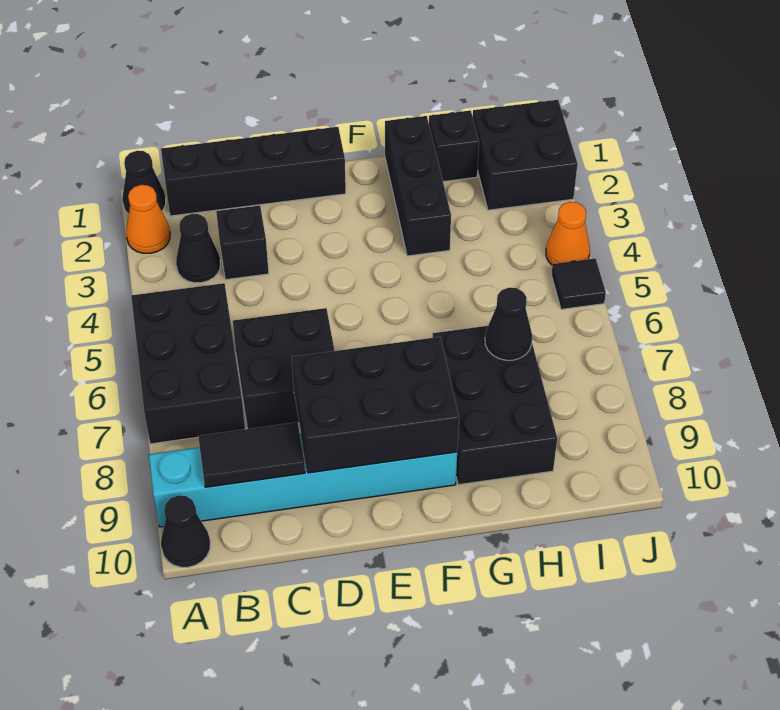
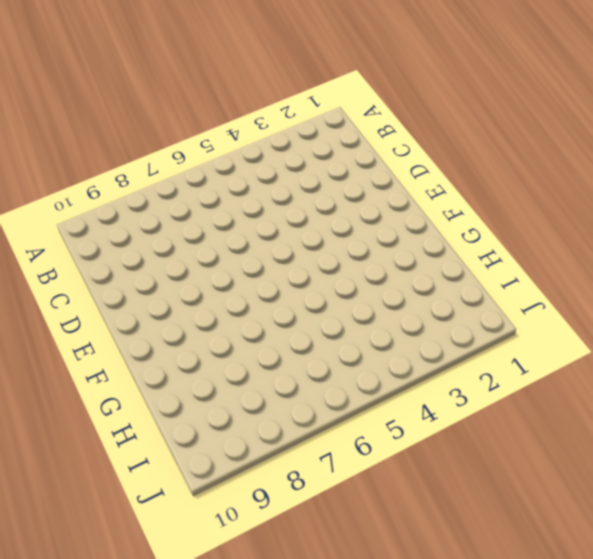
none -> black cone A1 level 1
none -> orange cone A2 level 1
none -> black brick A5:B7 level 1

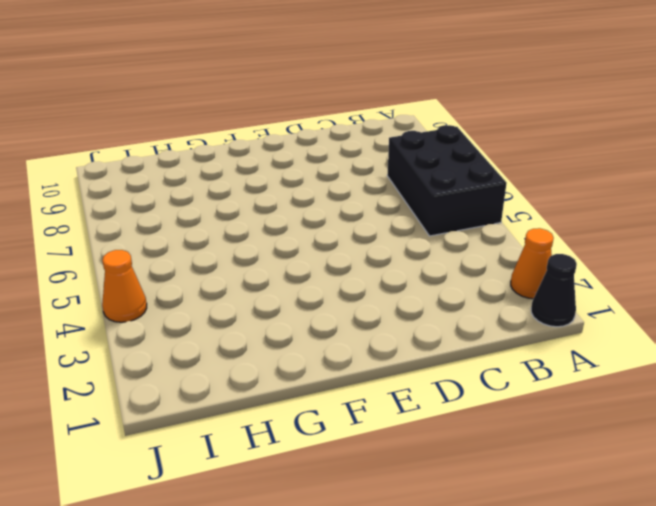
none -> cyan brick A9:F9 level 1
none -> black cone A10 level 1
none -> black brick B1:E1 level 1

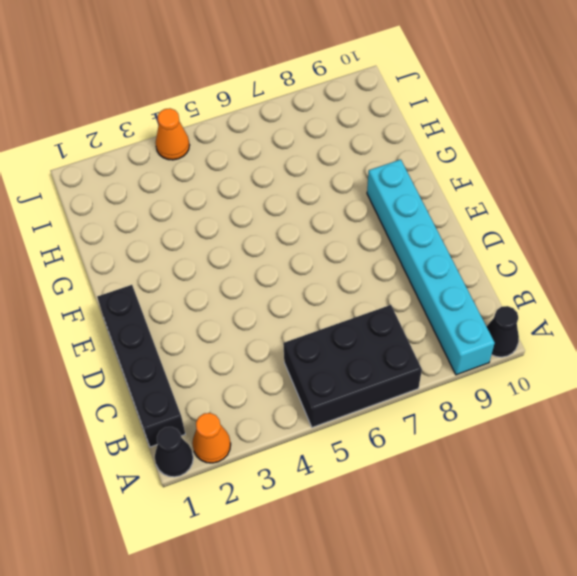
none -> black cone B3 level 1
none -> black brick C3 level 1
none -> black brick C6:D7 level 1

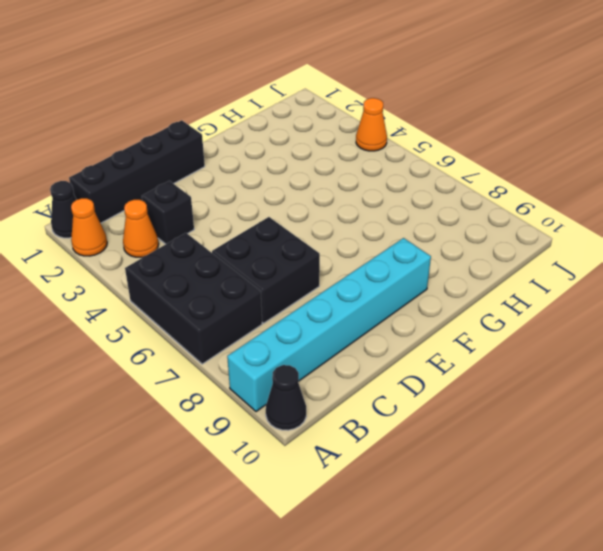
orange cone B3 level 1 -> black cone B3 level 1
none -> black brick G1:G3 level 1
none -> black brick G7:H9 level 1
none -> black brick H1 level 1

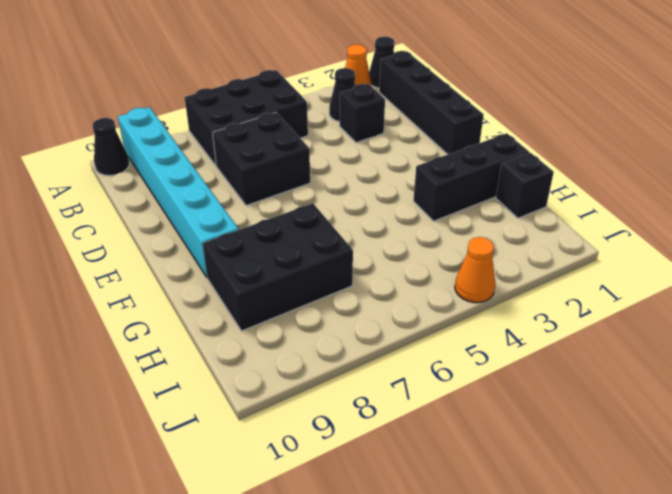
none -> black brick I1:J2 level 1
none -> black tile J5 level 1
none -> black tile B9:C9 level 2

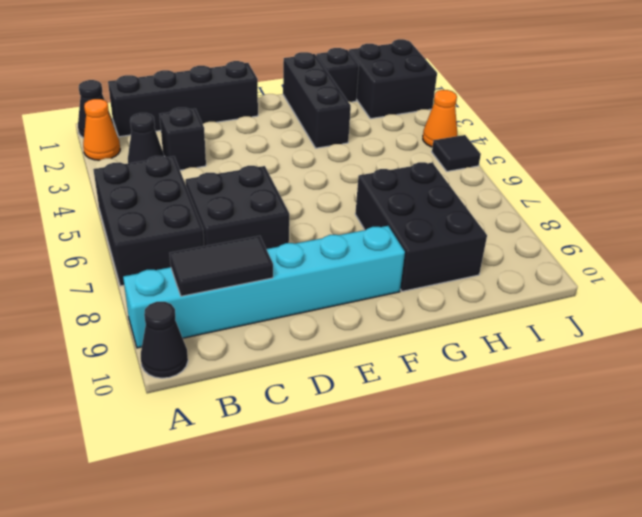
none -> black brick D8:F9 level 2
none -> black cone H7 level 2

